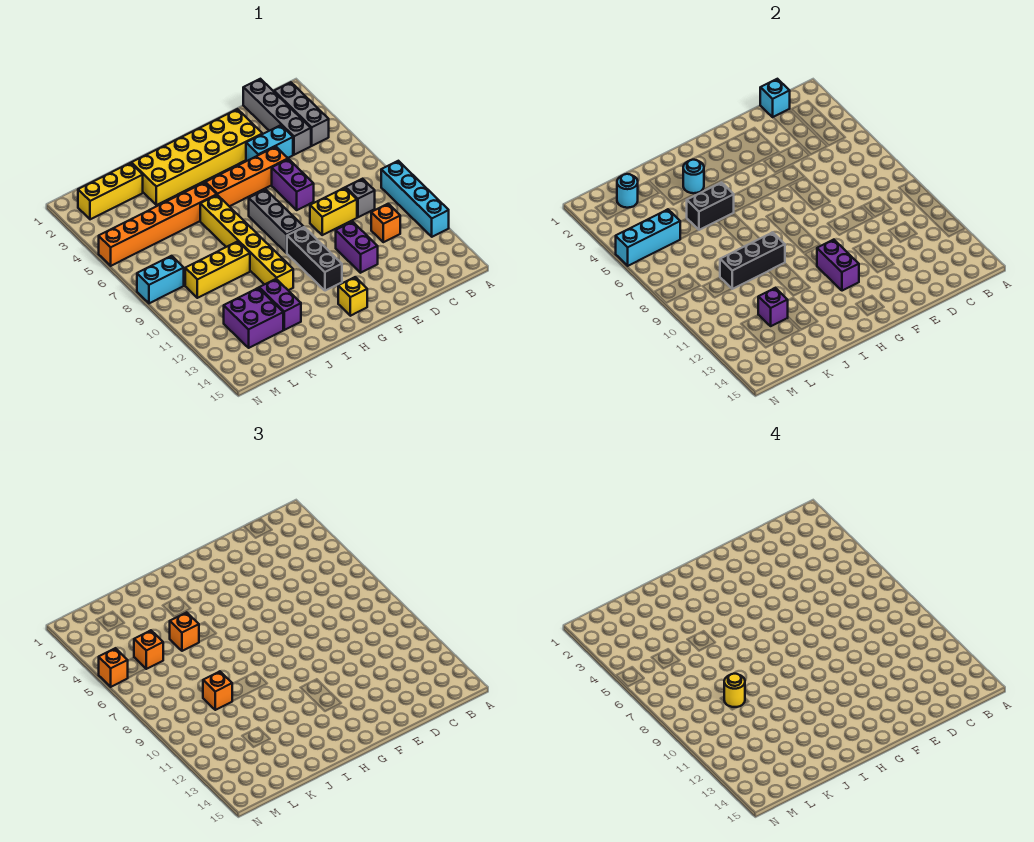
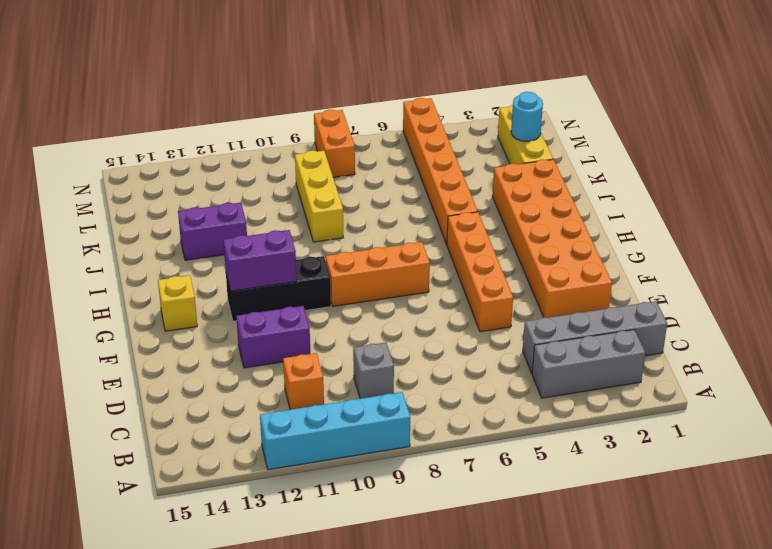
orange brick E2:J3 level 1 -> yellow brick E2:J3 level 1
orange brick G7:G9 level 1 -> grey brick G7:G9 level 1
orange brick M8:N8 level 1 -> cyan brick M8:N8 level 1
none -> cyan brick D4:E4 level 1
none -> yellow brick D9:E9 level 1
none -> purple brick E6:E7 level 1
none -> yellow brick I6:I11 level 1

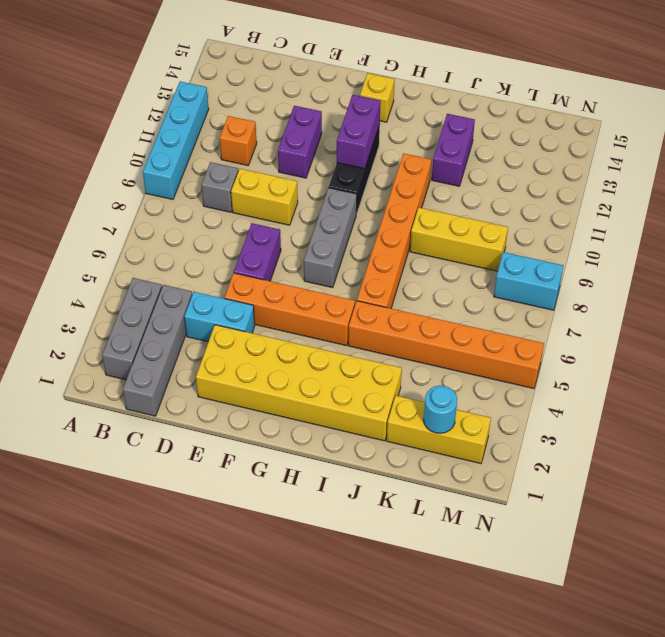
orange brick I6:I11 level 1 -> yellow brick I6:I11 level 1
none -> purple brick K12:L13 level 1
none -> cyan brick C1 level 2
none -> cyan round brick I3 level 2
none -> black brick I5:J5 level 2

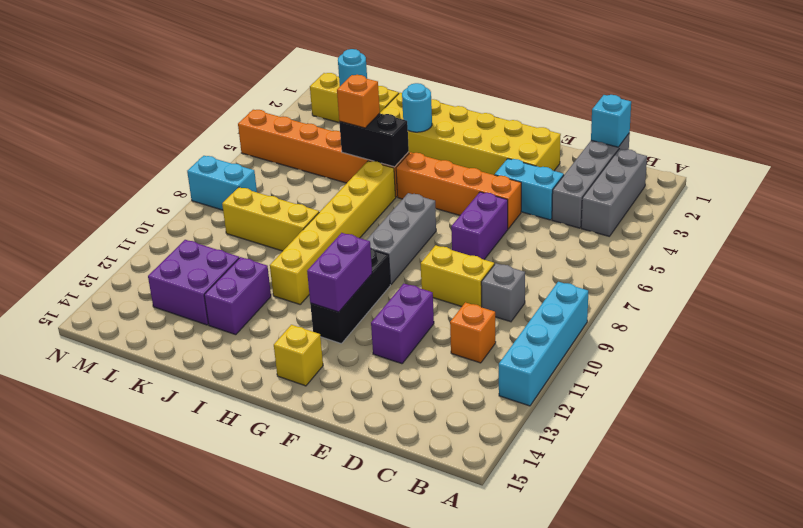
none -> black brick I9:K9 level 2
none -> purple brick K12 level 2
none -> cyan brick L5:N5 level 2
none -> orange brick K9 level 3

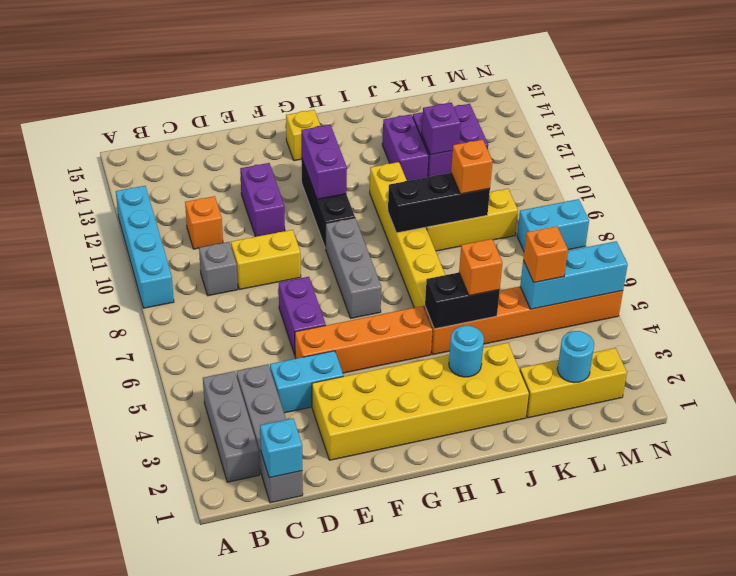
none -> orange brick N5 level 3
none -> yellow round brick K9 level 4

